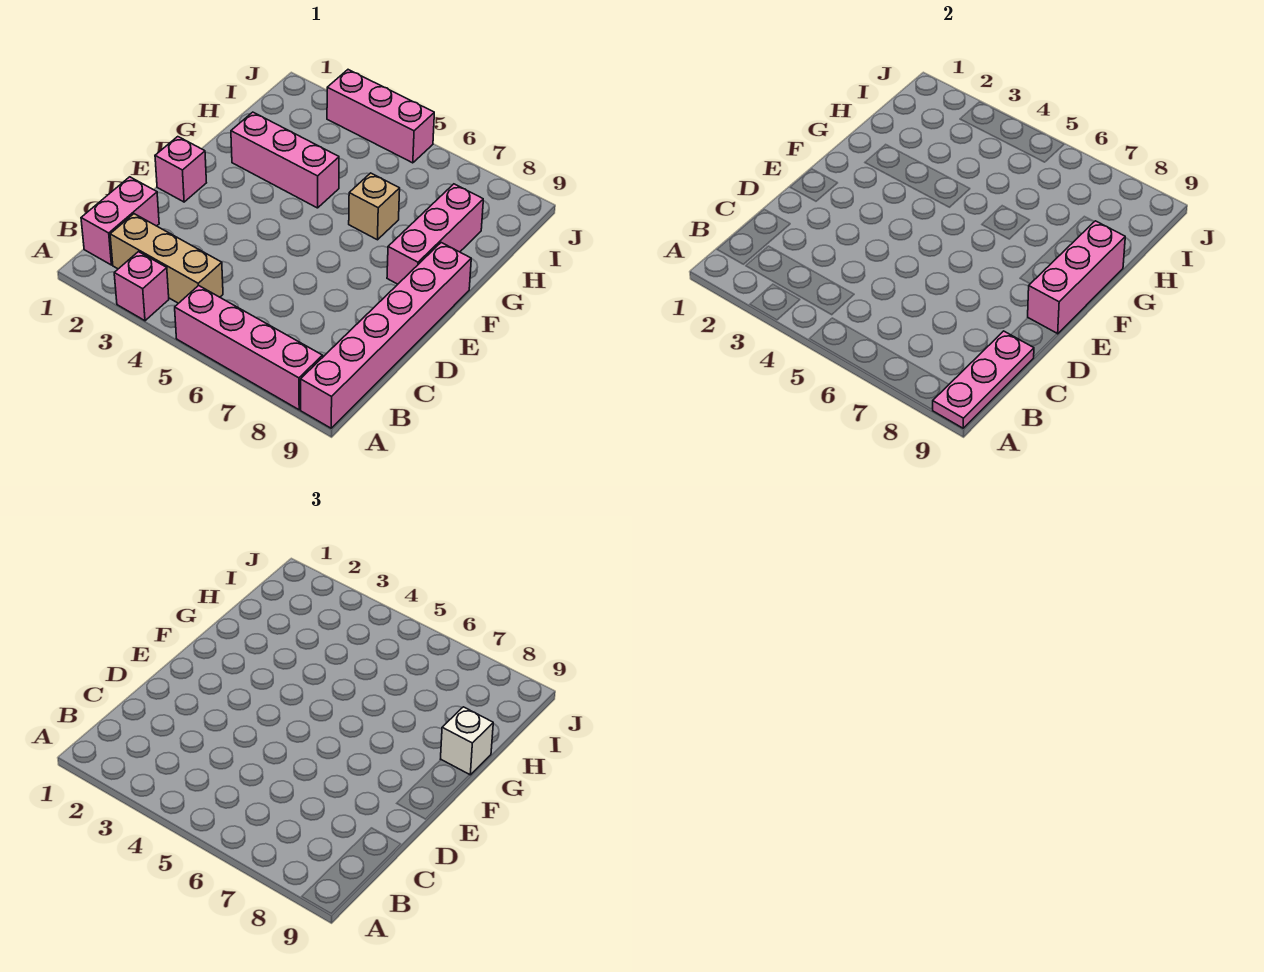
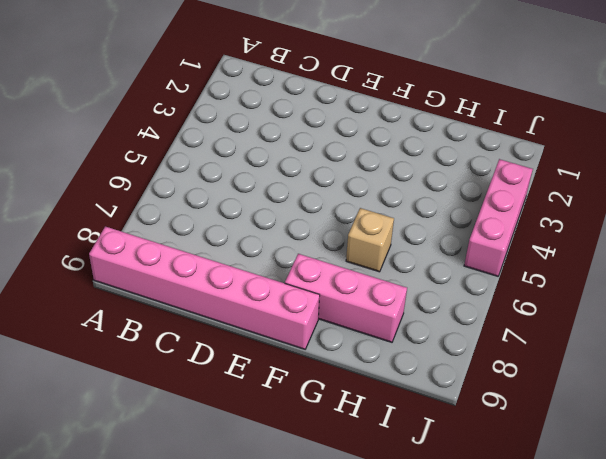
none -> pink brick A3 level 1
none -> pink brick A5:A8 level 1
none -> pink brick B1:C1 level 1

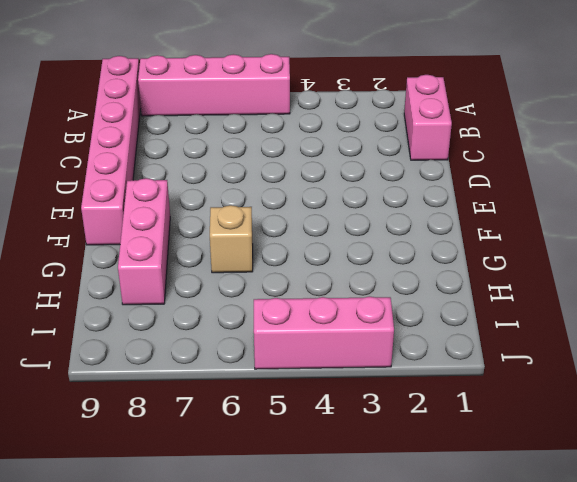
none -> pink brick A3 level 1
none -> tan brick B2:B4 level 1
none -> pink brick E1 level 1

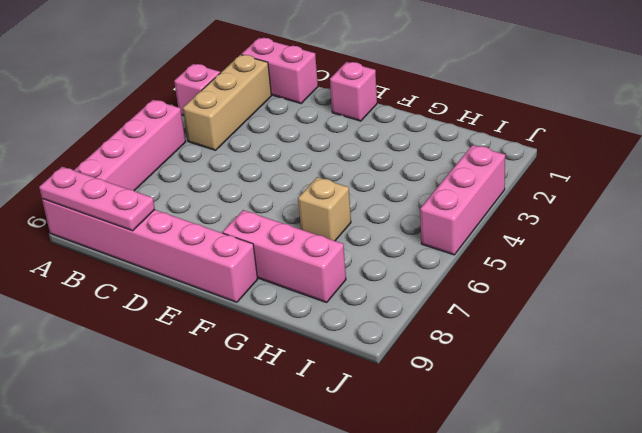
none -> pink brick G2:G4 level 1
none -> pink brick E9:G9 level 2
none -> white brick G9 level 3

